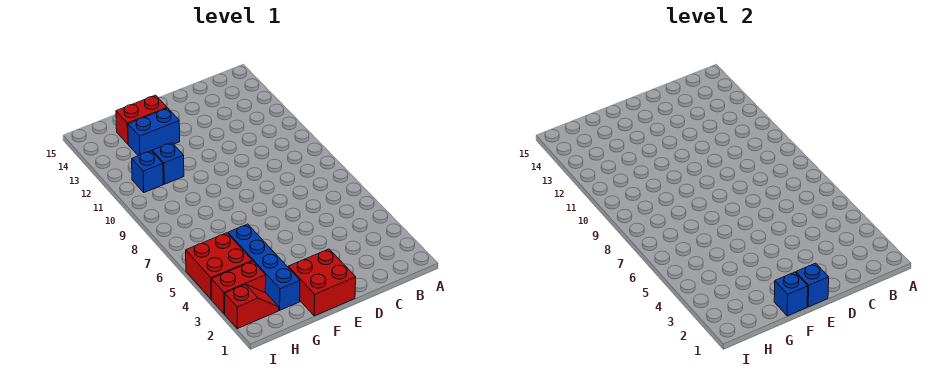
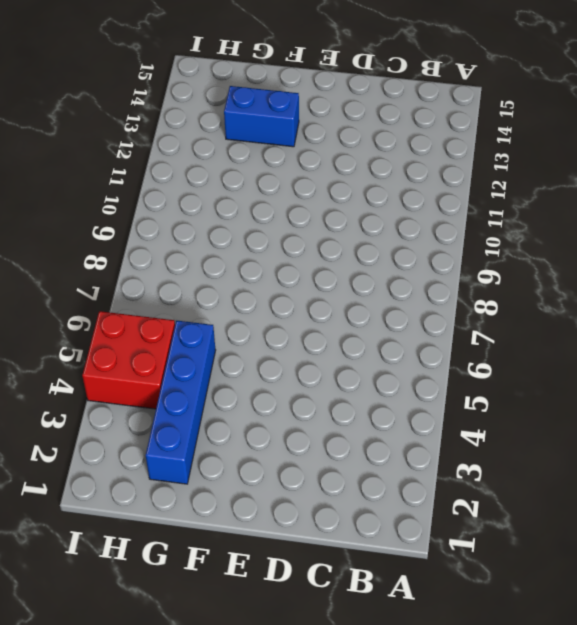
none -> red brick E1:F2 level 1
none -> red brick F14:G14 level 1

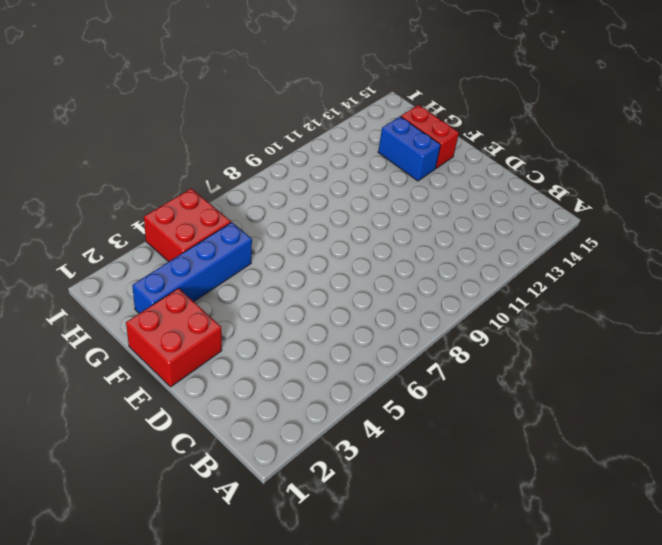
none -> blue brick G11 level 1
none -> red slope H2:I2 level 1 top I

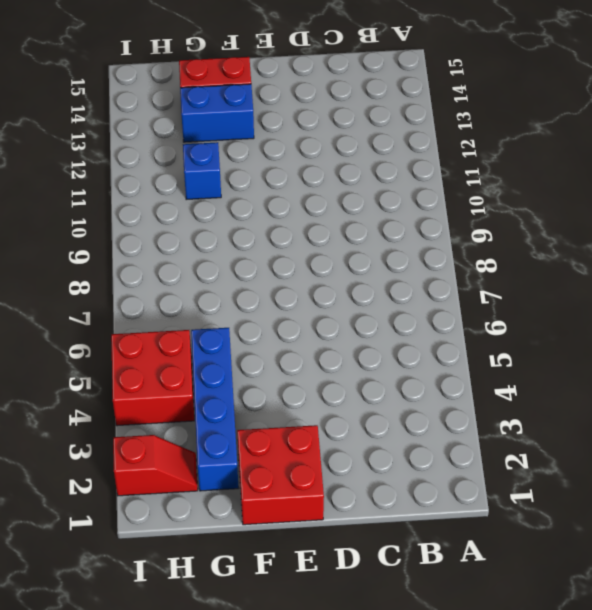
none -> red brick H3:I3 level 1
none -> blue brick H11 level 1

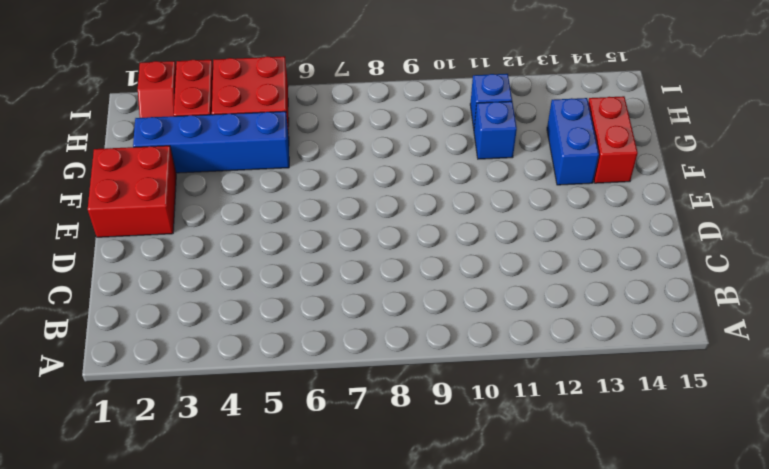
none -> blue brick E1 level 2
none -> blue brick F1 level 2

